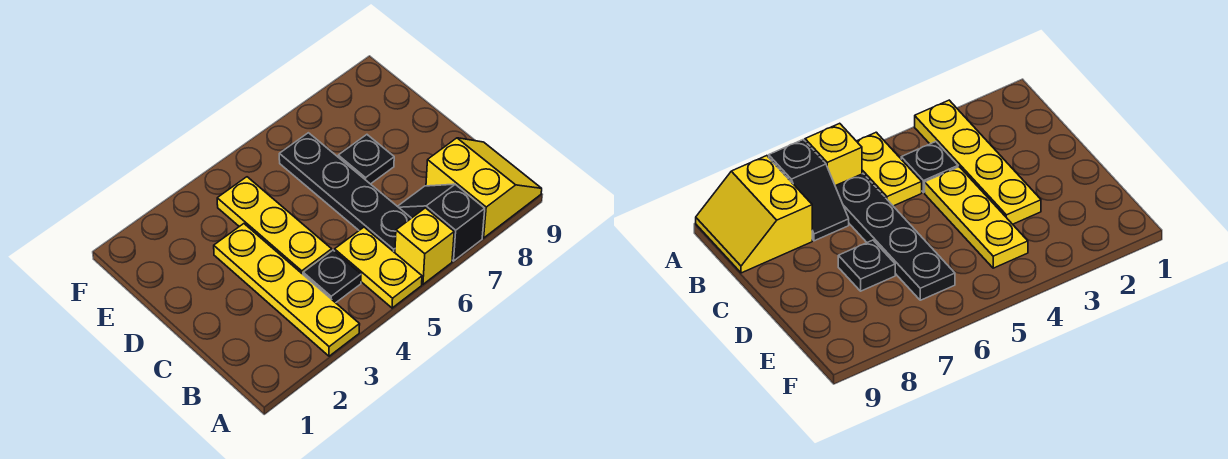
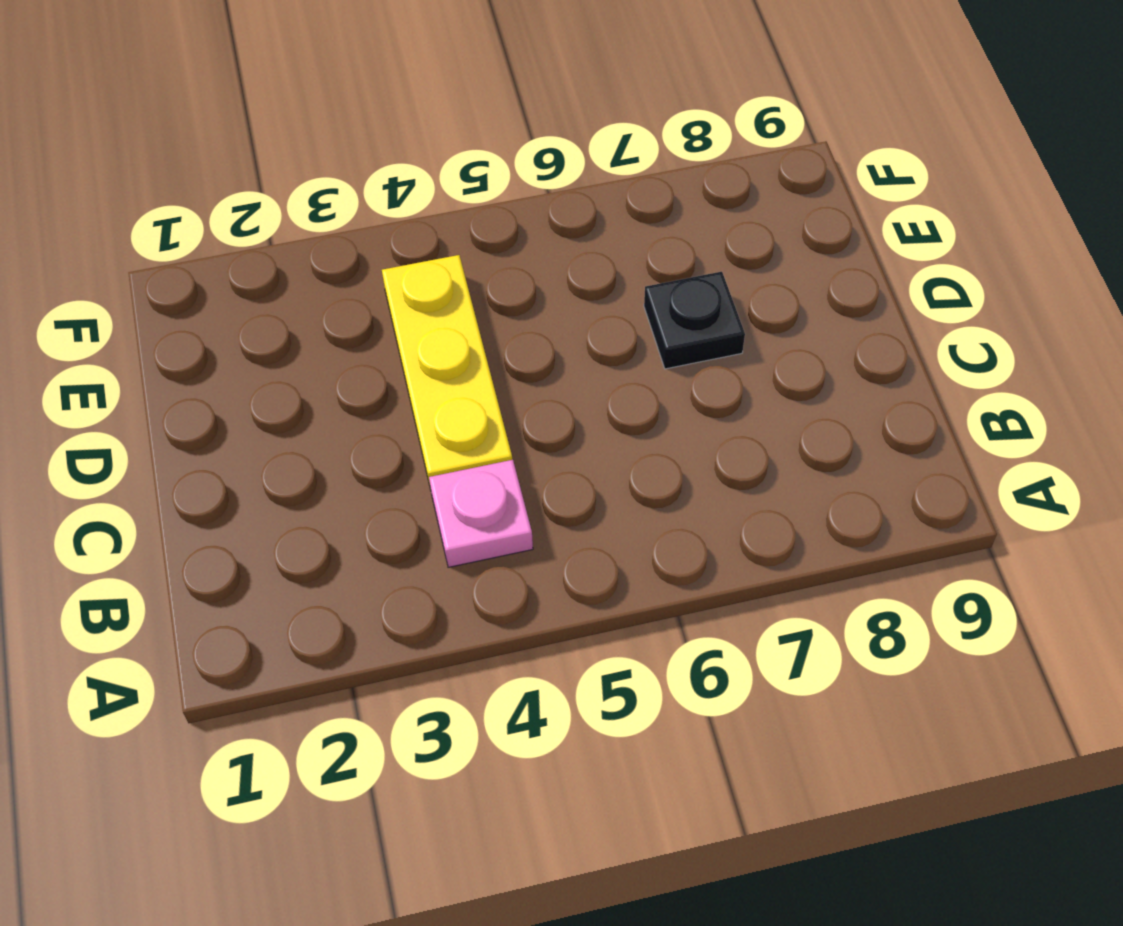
pink plate B4 level 1 -> black plate B4 level 1
none -> yellow plate A3:D3 level 1
none -> yellow plate A5:B5 level 1

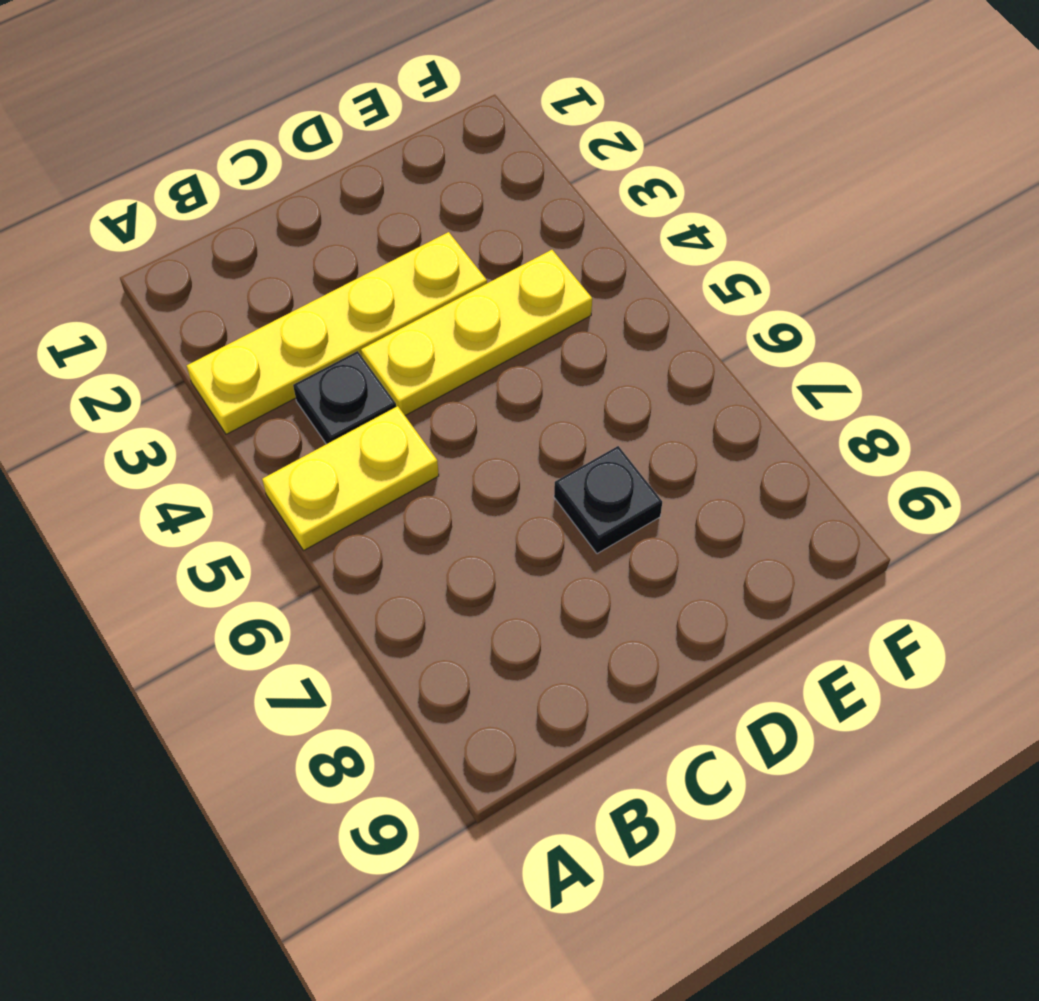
none -> yellow brick A6 level 1
none -> black slope A7:B7 level 1 top A

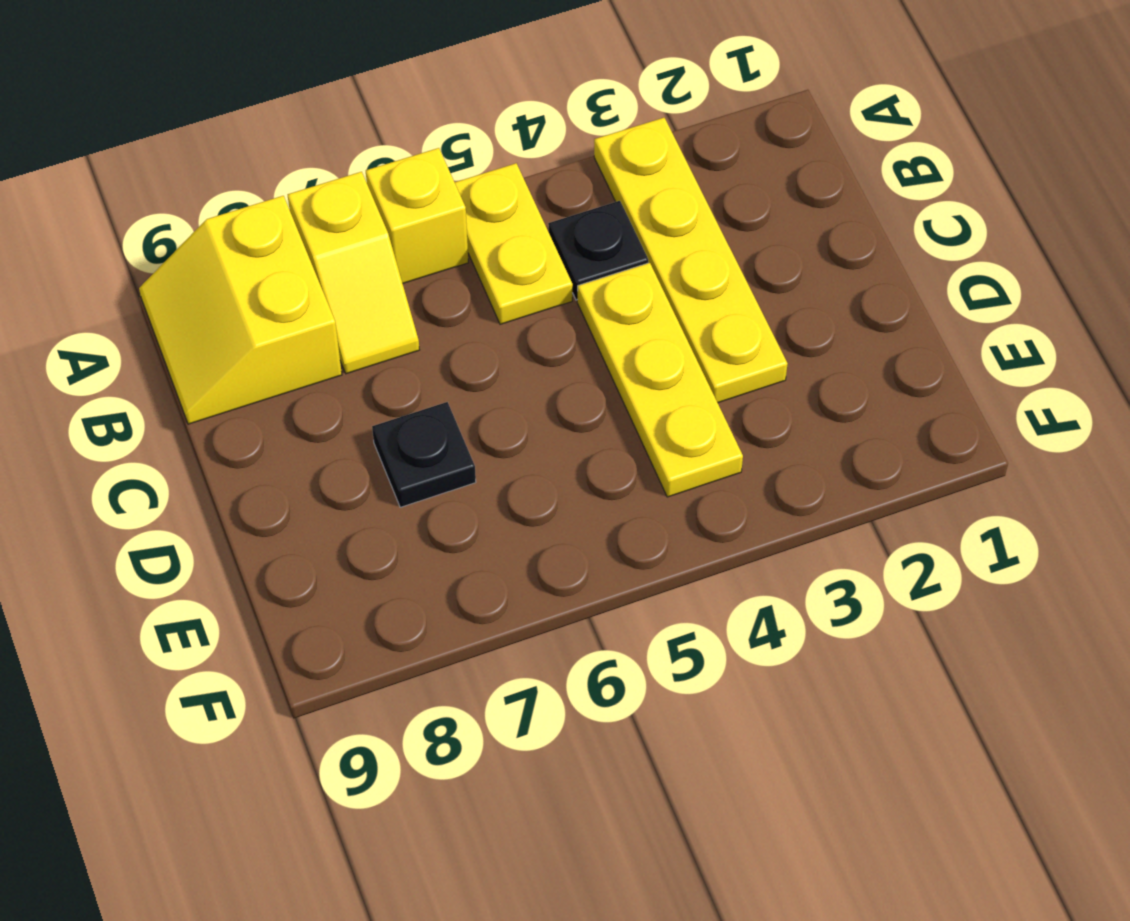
yellow slope A7:B7 level 1 top A -> black slope A7:B7 level 1 top A
none -> black plate B6:E6 level 1

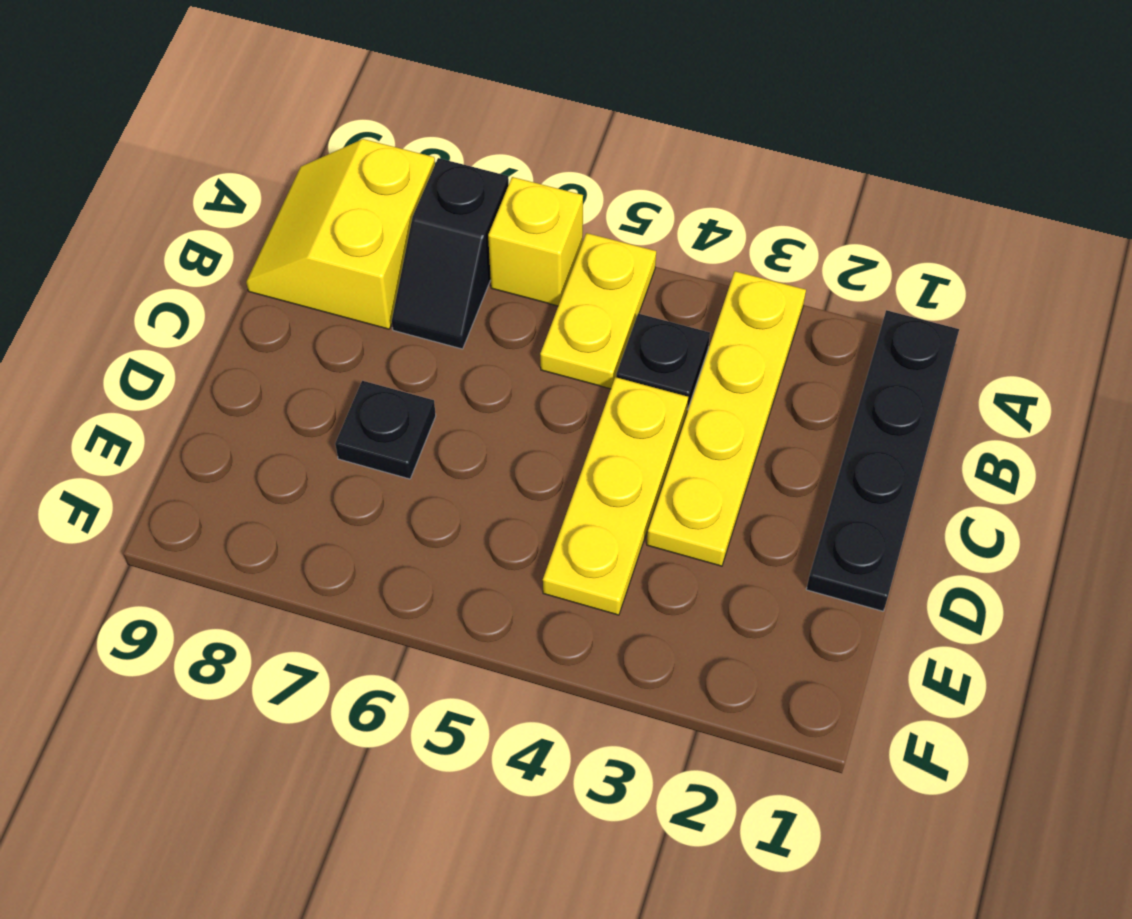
black plate A1:D1 level 1 -> black plate B6:E6 level 1

